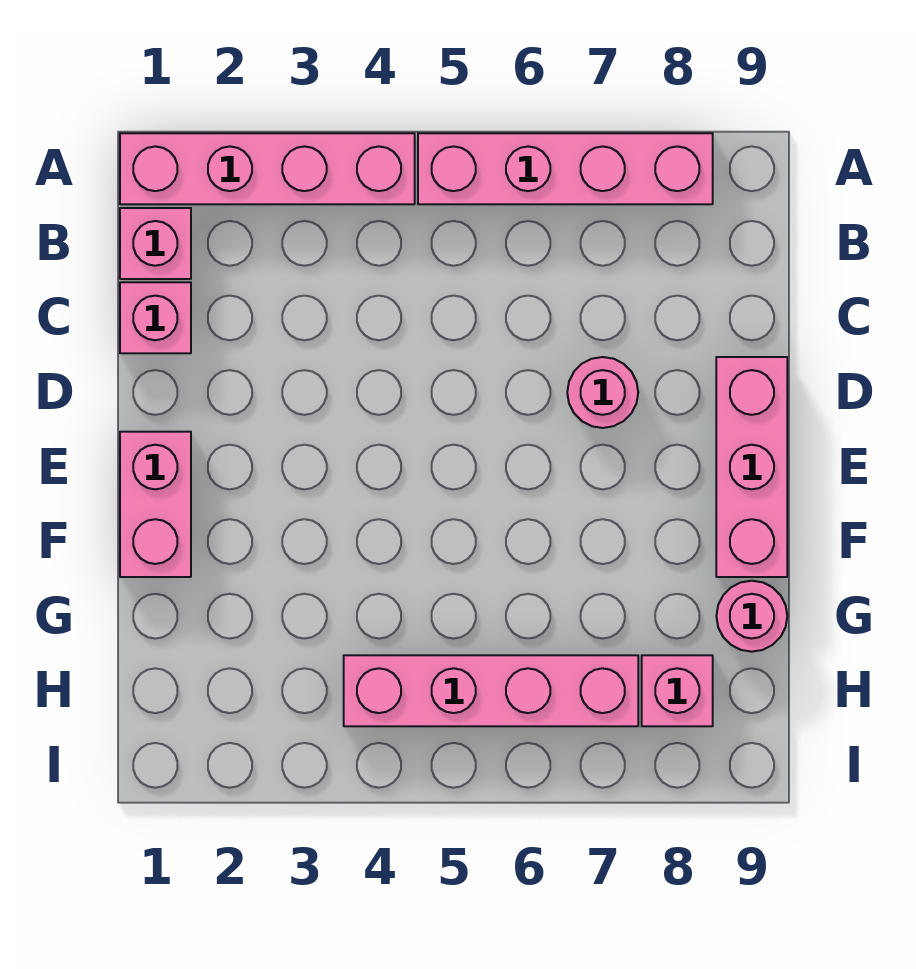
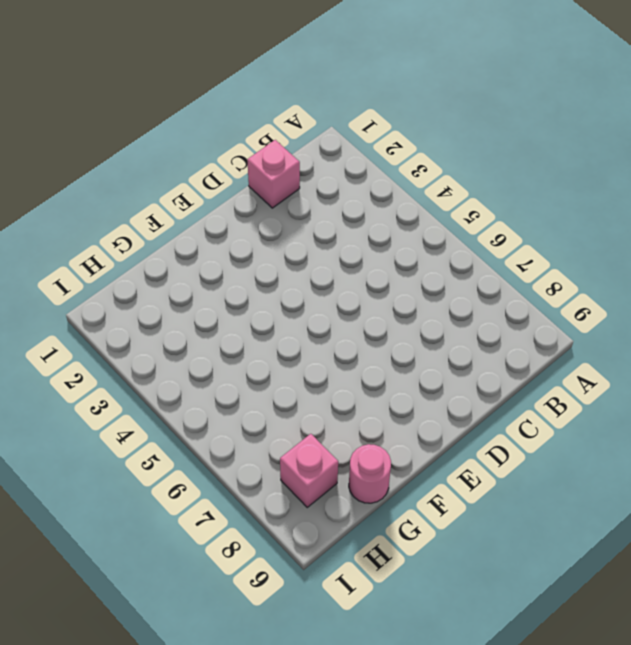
none -> pink brick A1:A4 level 1
none -> pink brick A5:A8 level 1

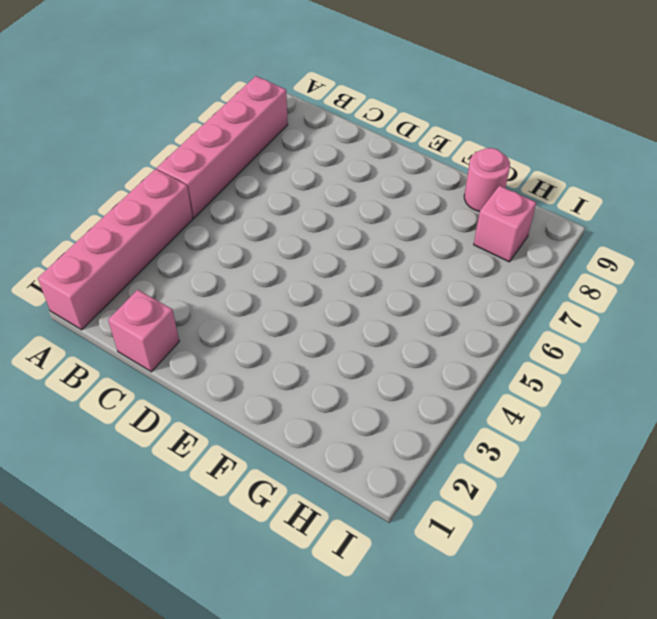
none -> pink brick B1 level 1
none -> pink round brick D7 level 1

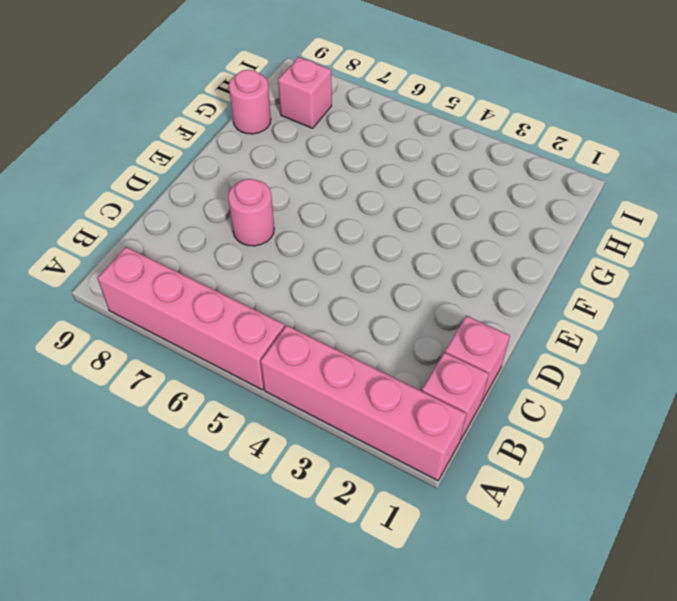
none -> pink brick D9:F9 level 1
none -> pink brick E1:F1 level 1

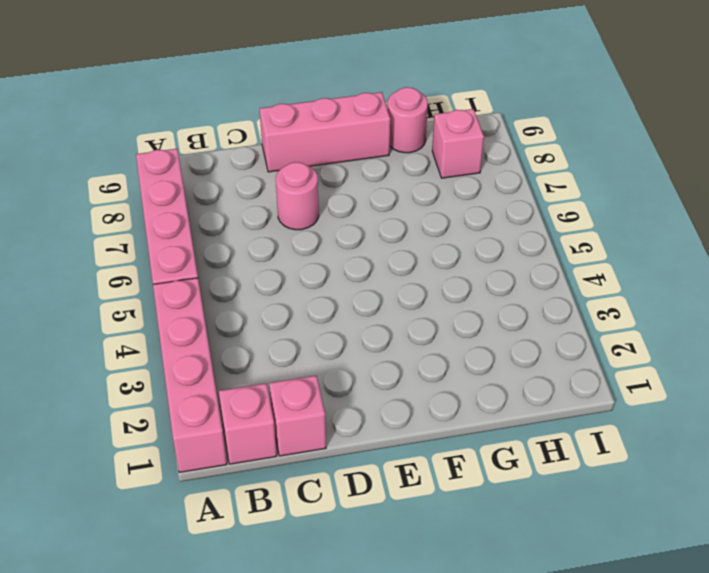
none -> pink brick E1:F1 level 1
none -> pink brick H4:H7 level 1

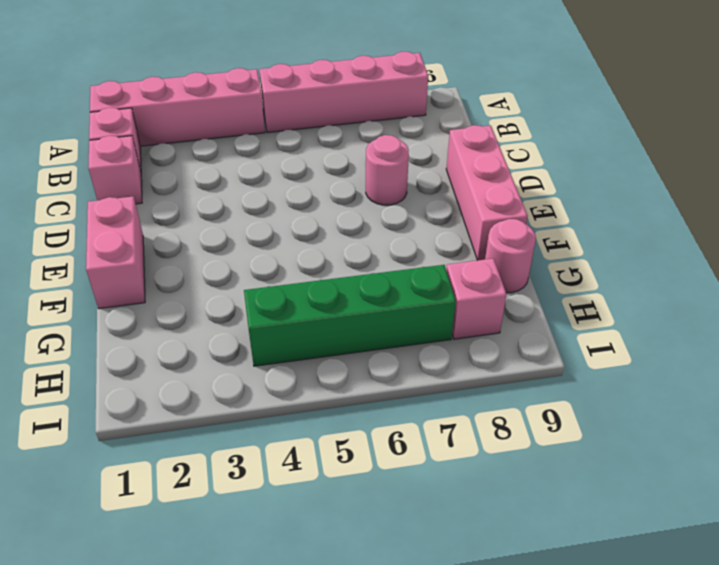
green brick H4:H7 level 1 -> pink brick H4:H7 level 1

